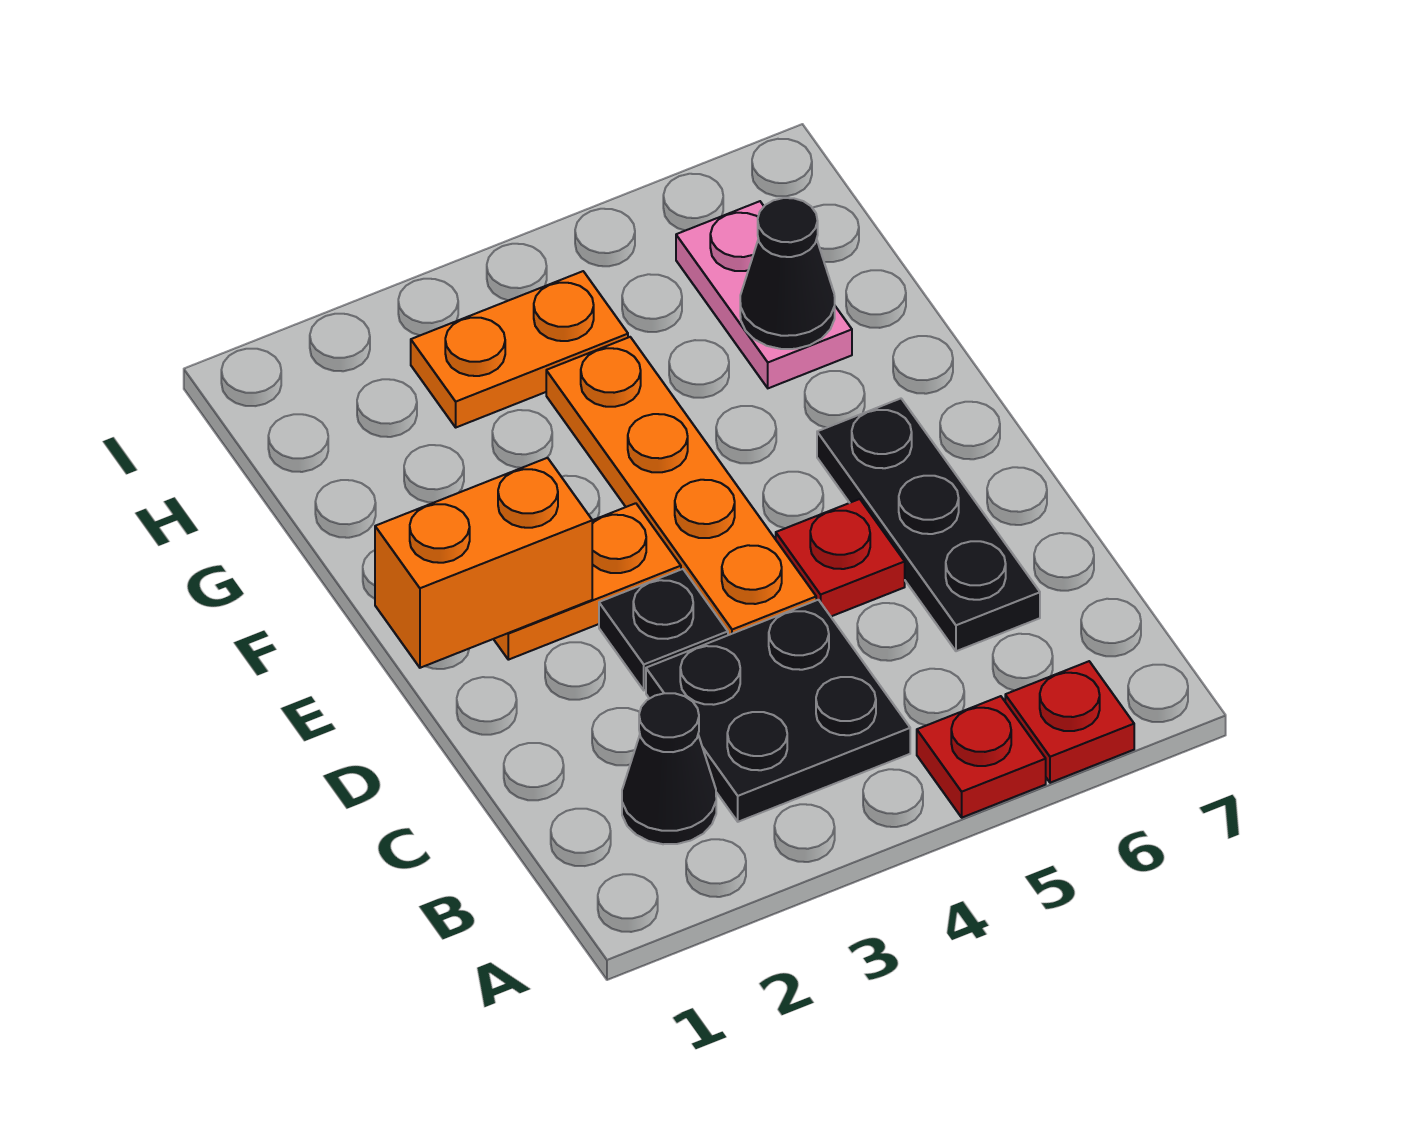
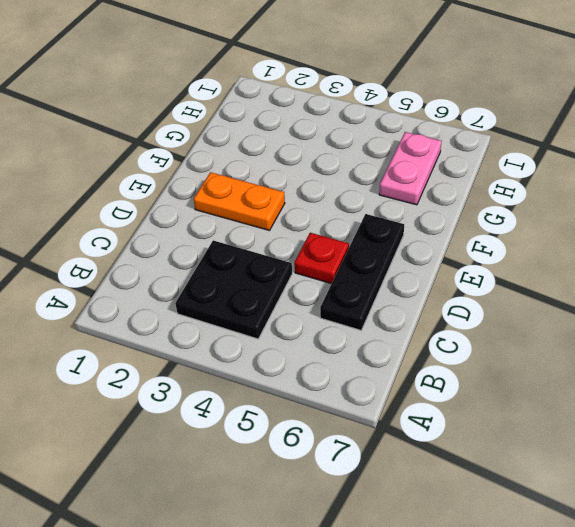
none -> red plate A5 level 1
none -> red plate A6 level 1
none -> black cone B2 level 1

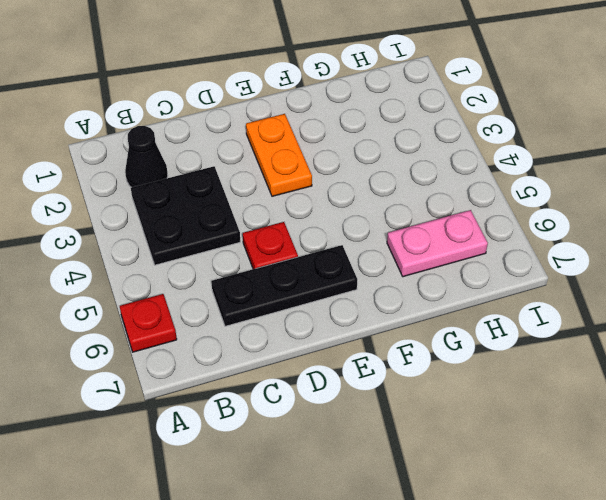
none -> red plate A5 level 1
none -> black plate D3 level 1
none -> orange plate D4:G4 level 1

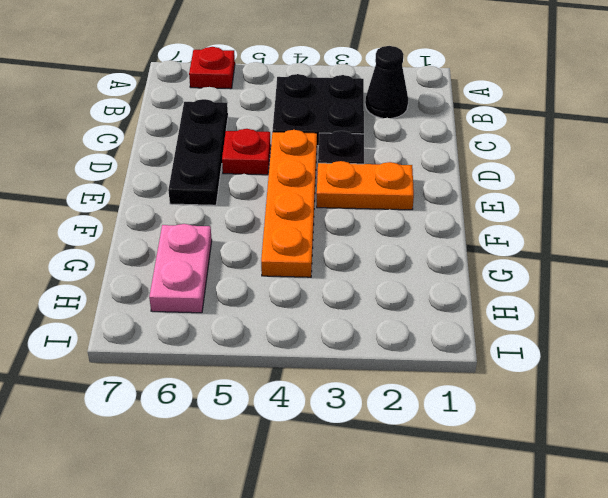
none -> red plate A5 level 1
none -> orange plate H3:H4 level 1
none -> orange brick E1:E2 level 2

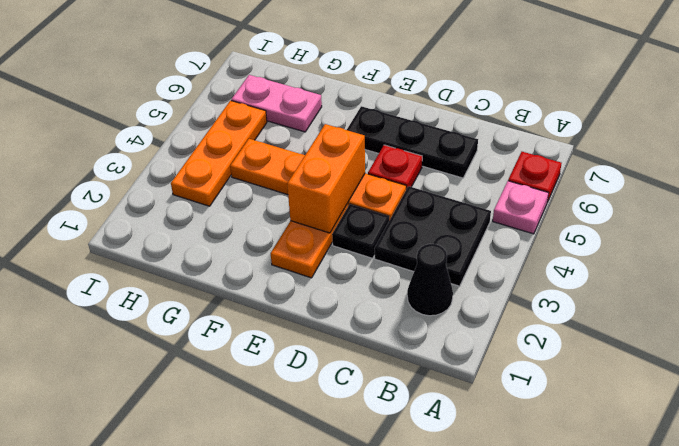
pink plate A5 level 1 -> red plate A5 level 1
orange brick E3:E4 level 2 -> orange brick E1:E2 level 2
orange plate H3:H5 level 1 -> orange plate H3:H4 level 1
none -> black cone G6 level 2

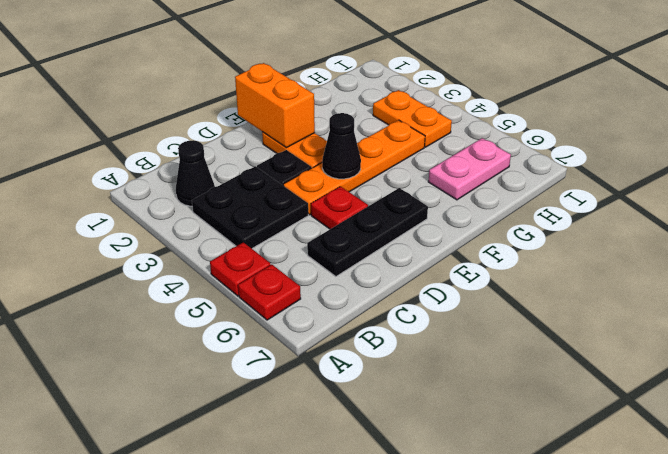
black cone E4 level 2 -> black cone G6 level 2

